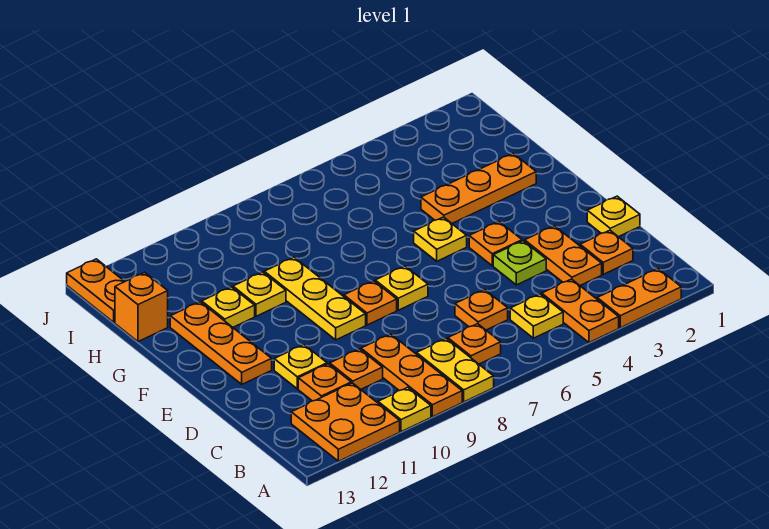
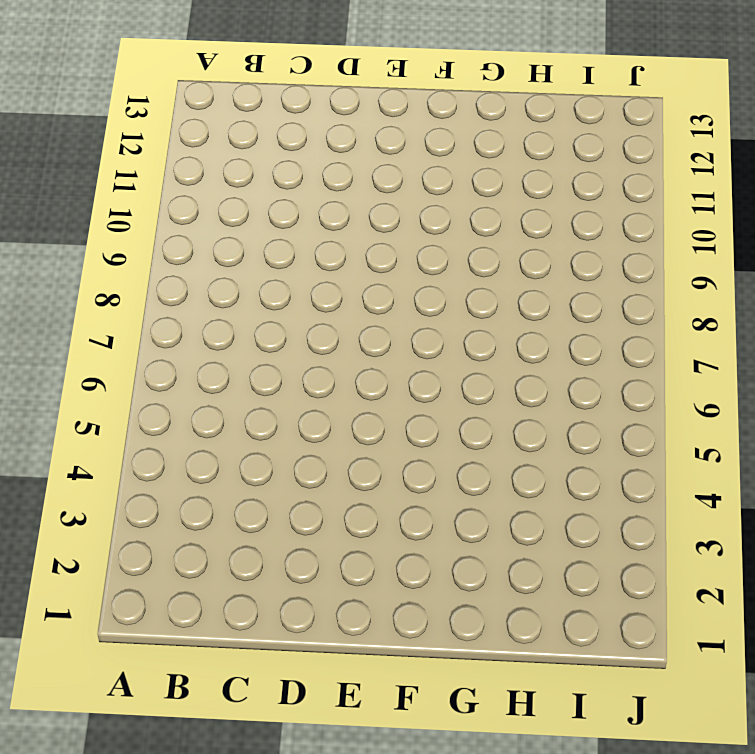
none -> orange plate A2:A3 level 1
none -> orange plate A4:B4 level 1
none -> yellow plate A8:B8 level 1

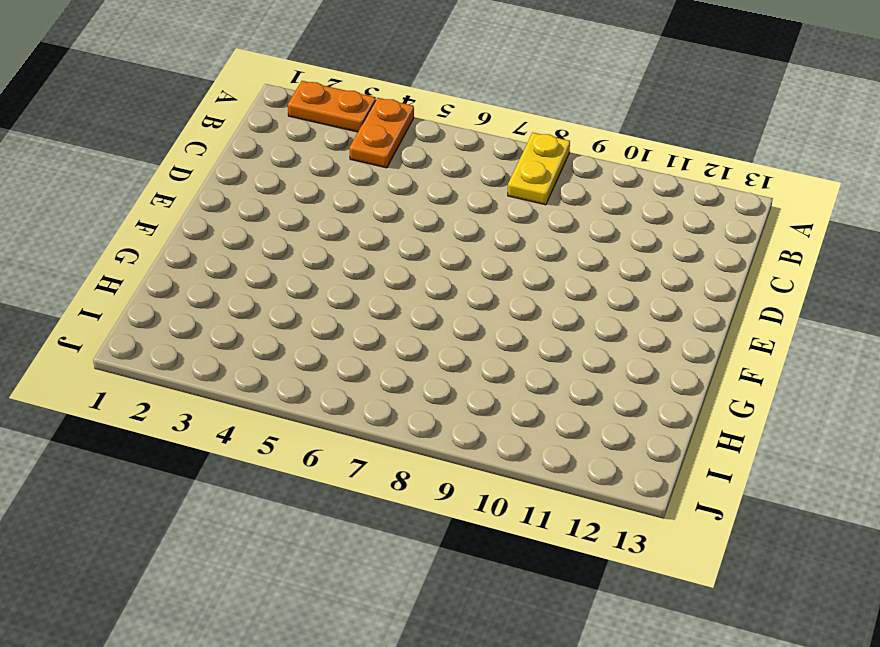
none -> orange plate A9:C9 level 1
none -> yellow plate A10 level 1
none -> orange plate A11:B12 level 1

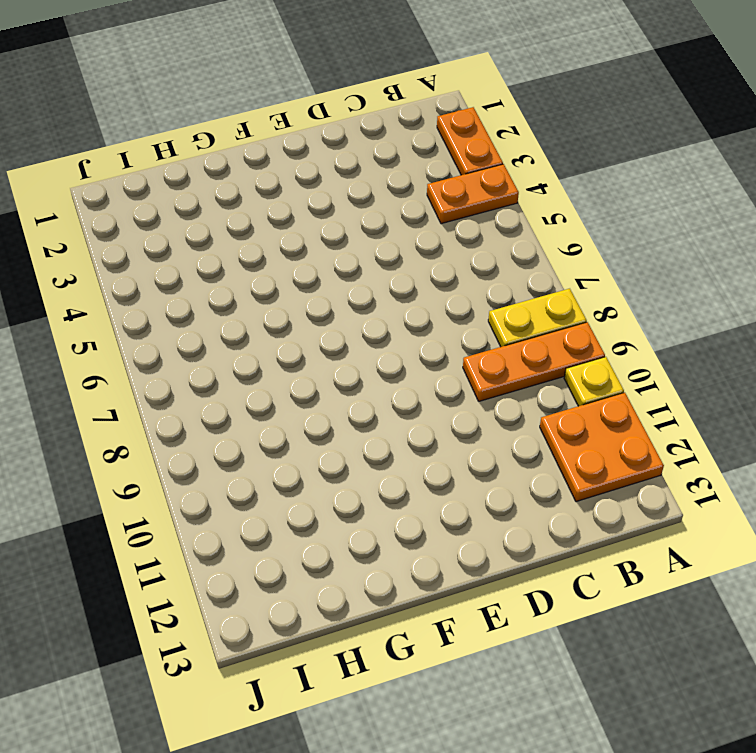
none -> yellow plate B5 level 1
none -> orange plate B7 level 1
none -> orange plate C2 level 1

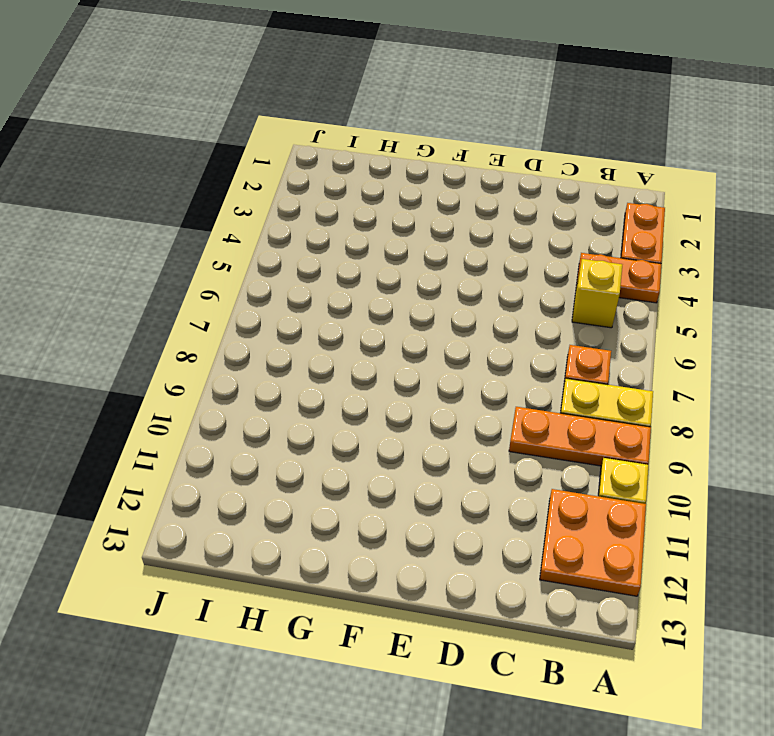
yellow brick B5 level 1 -> yellow plate B5 level 1
none -> orange plate C2 level 1
none -> orange plate C3:D3 level 1
none -> orange plate C6 level 1

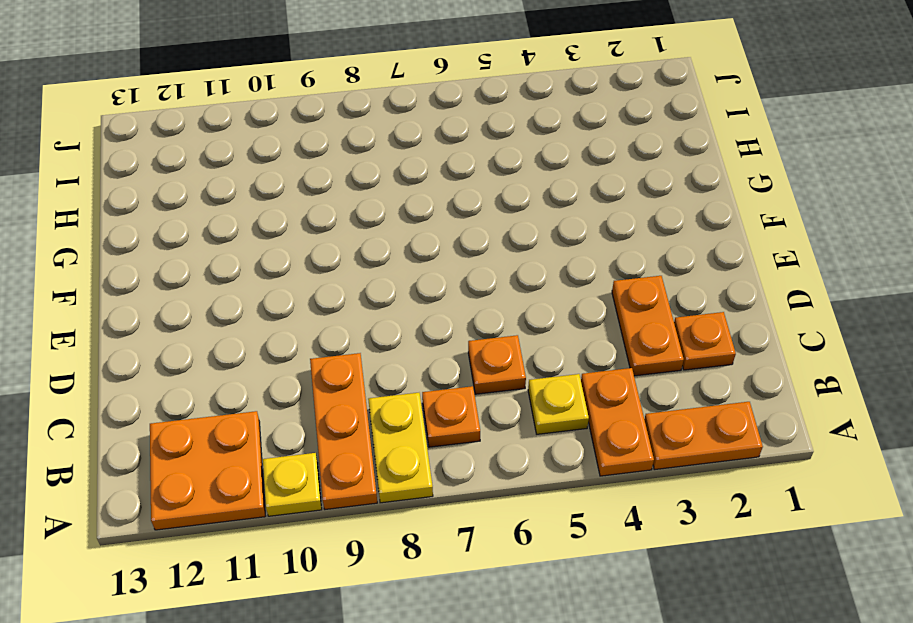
none -> orange plate C10 level 1
none -> orange plate C11 level 1
none -> yellow plate D1 level 1

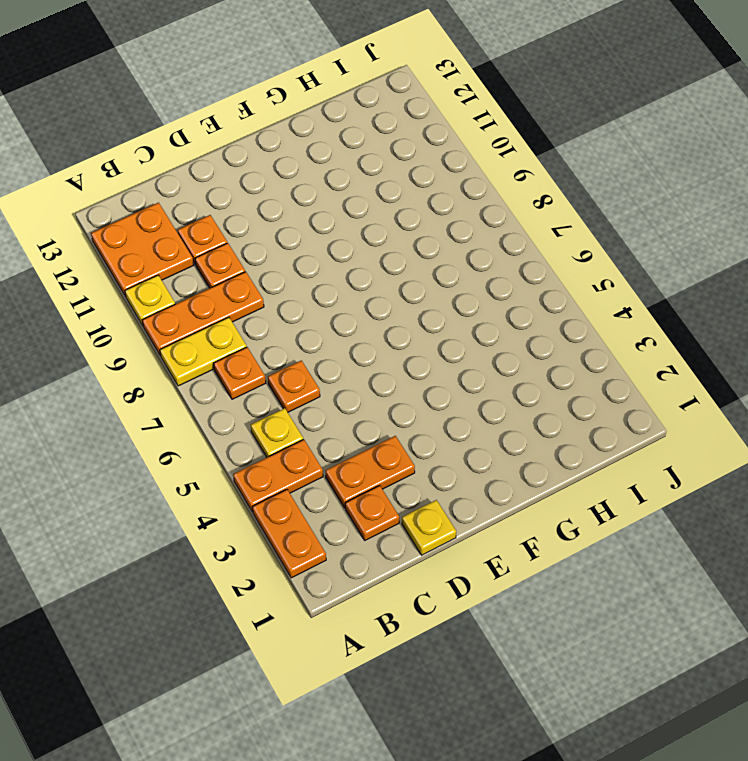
none -> lime plate D4 level 1
none -> yellow plate D11 level 1
none -> orange plate E4 level 1

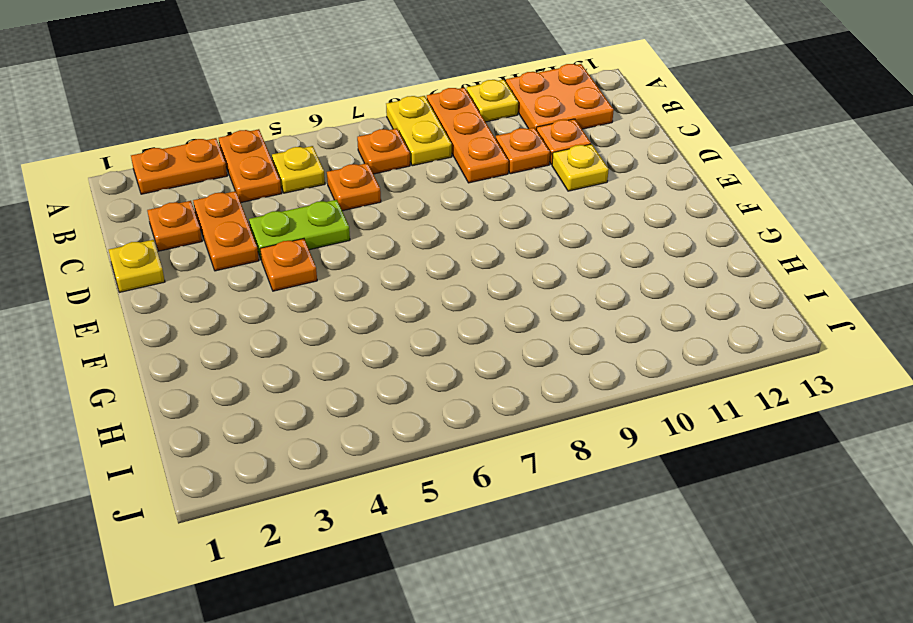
lime plate D4:D5 level 1 -> lime plate D4 level 1
none -> yellow plate E7 level 1
none -> orange plate E8 level 1
none -> yellow plate E9:G9 level 1

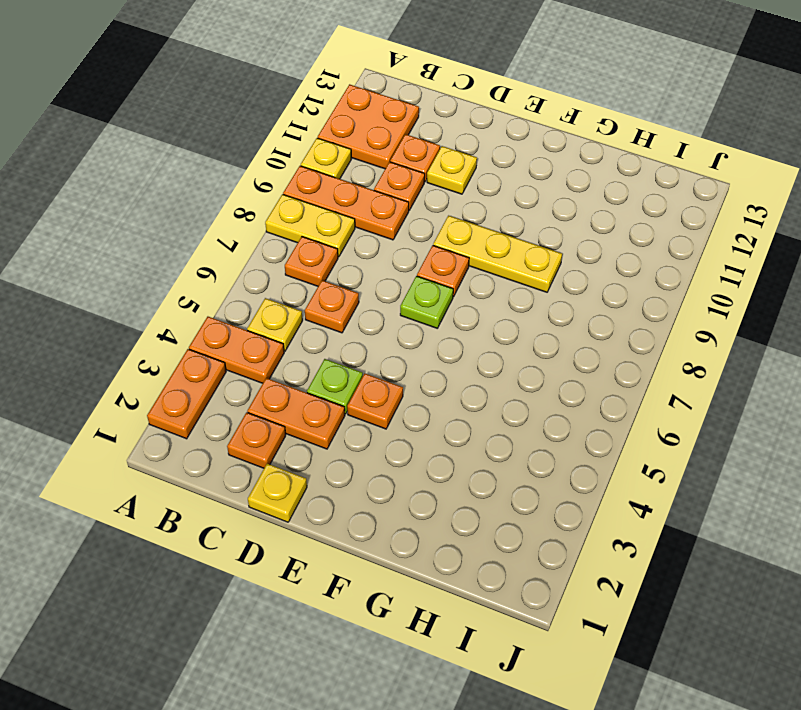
lime plate E7 level 1 -> yellow plate E7 level 1
none -> orange plate E12:G12 level 1
none -> yellow plate F5 level 1
none -> orange plate G2:G4 level 1

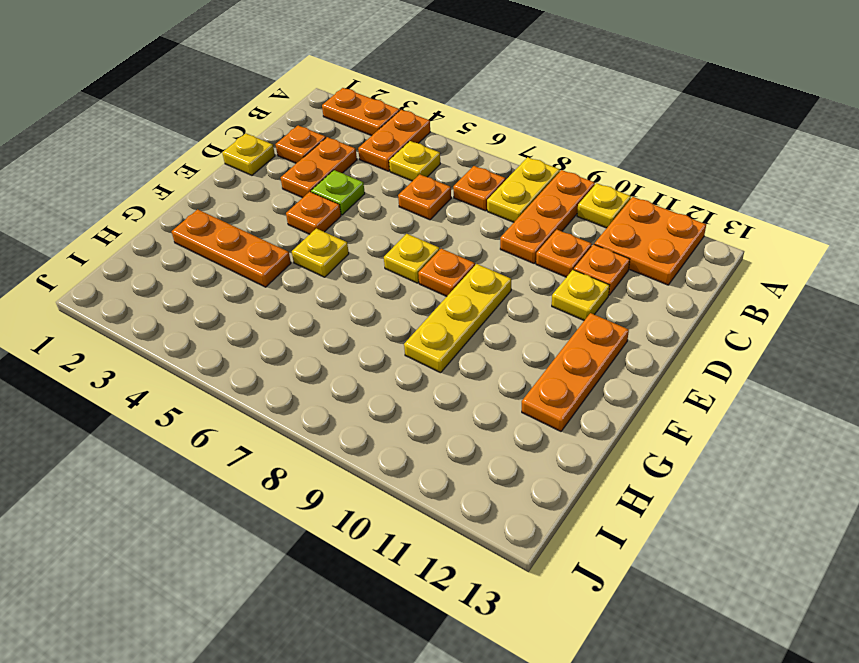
none -> yellow plate G10 level 1
none -> yellow plate G11 level 1
none -> orange brick H13 level 1

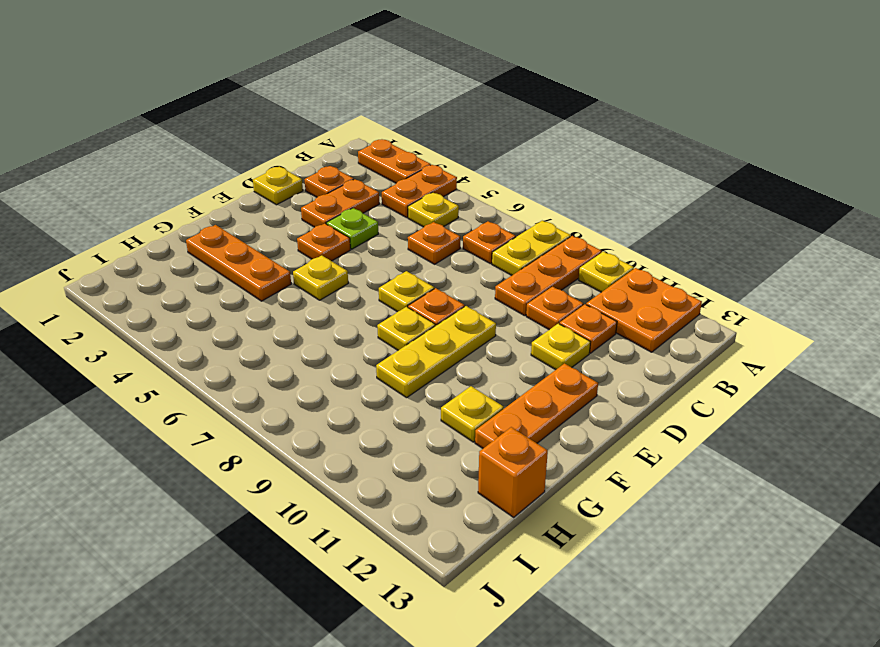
yellow plate F8 level 1 -> yellow plate G10 level 1
none -> orange plate I13:J13 level 1

